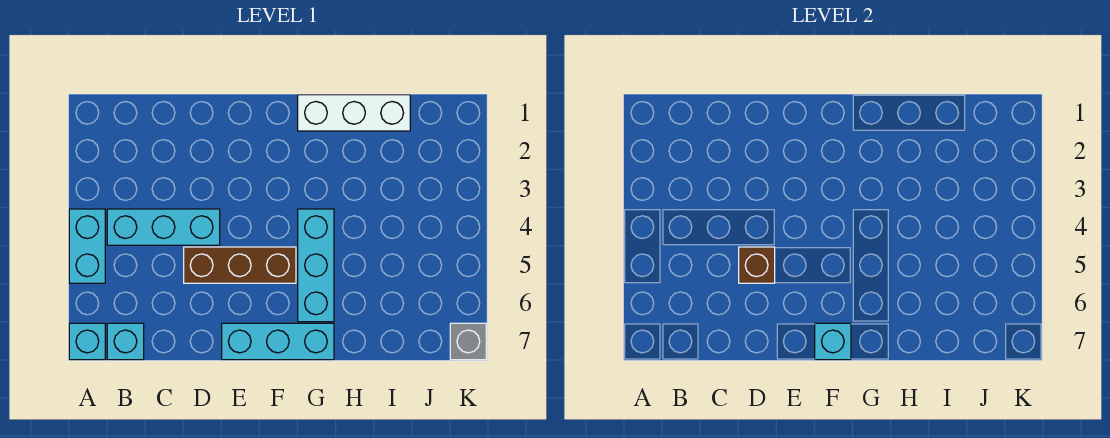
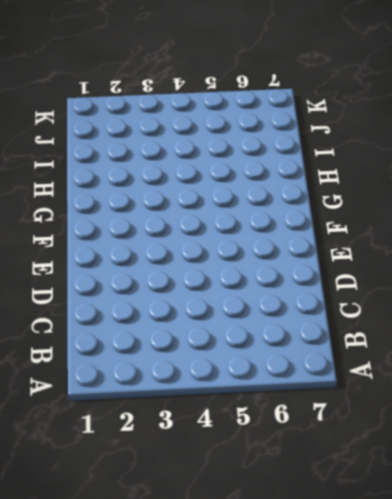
none -> cyan brick A4:A5 level 1
none -> cyan brick A7 level 1

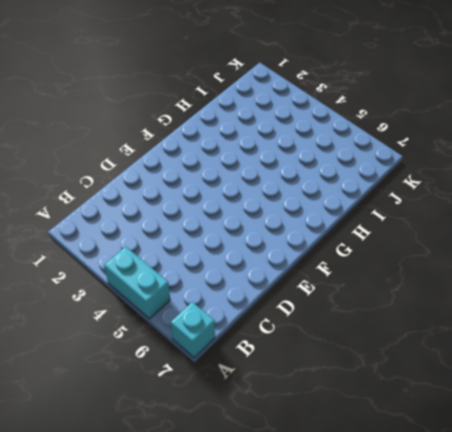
none -> cyan brick B4:D4 level 1
none -> cyan brick B7 level 1

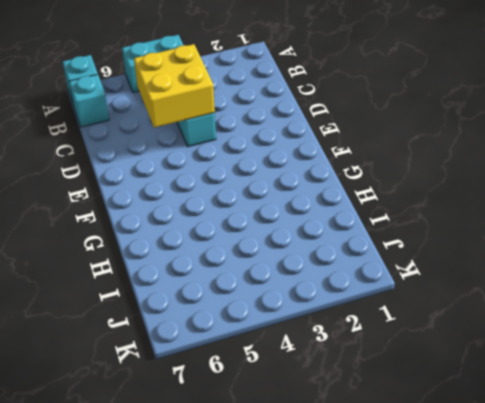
yellow brick C4:D5 level 2 -> brown brick D5 level 2
none -> brown brick D5:F5 level 1
none -> cyan brick E7:G7 level 1

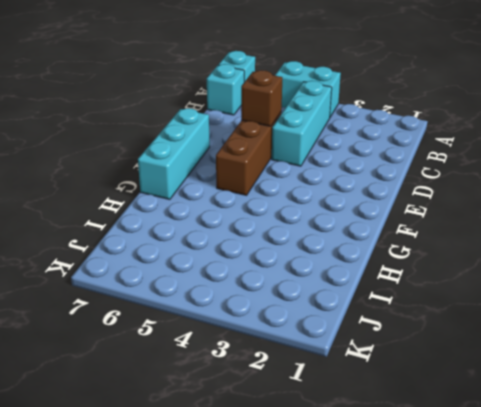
none -> white brick G1:I1 level 1
none -> cyan brick G4:G6 level 1

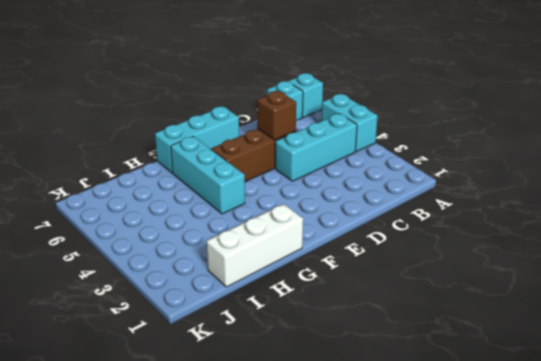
none -> grey brick K7 level 1
none -> cyan brick F7 level 2

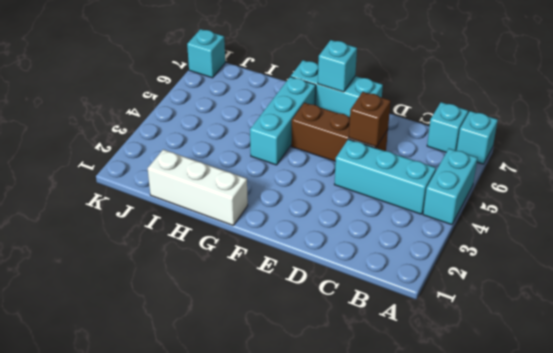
cyan brick K7 level 1 -> grey brick K7 level 1

